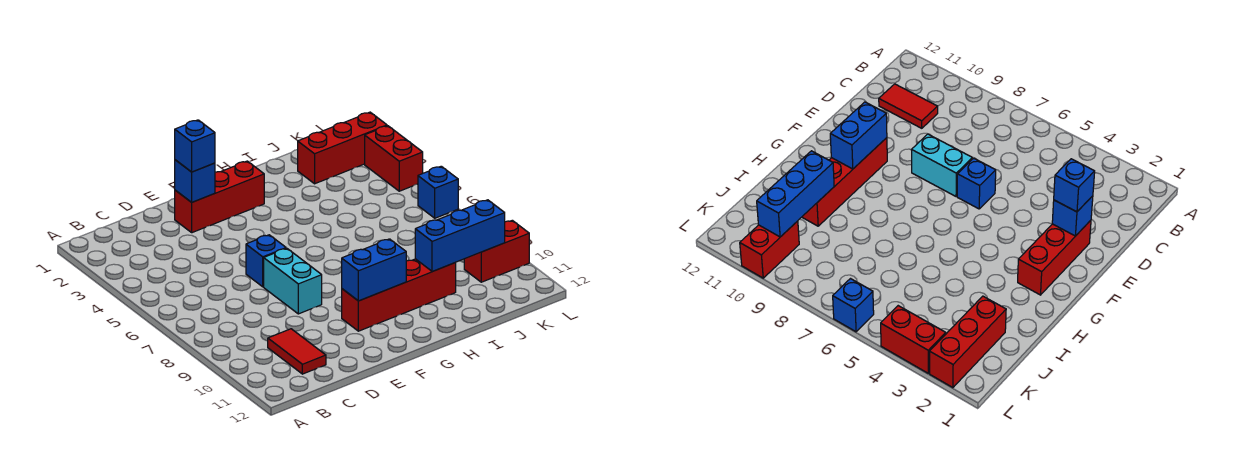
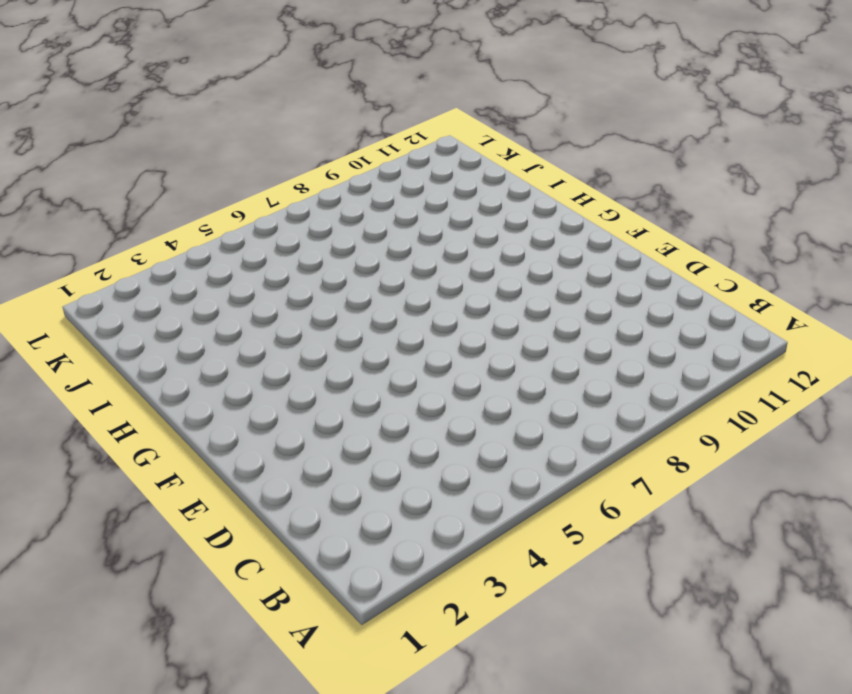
none -> red tile C10:C11 level 1
none -> red brick E2:G2 level 1
none -> blue brick E6 level 1

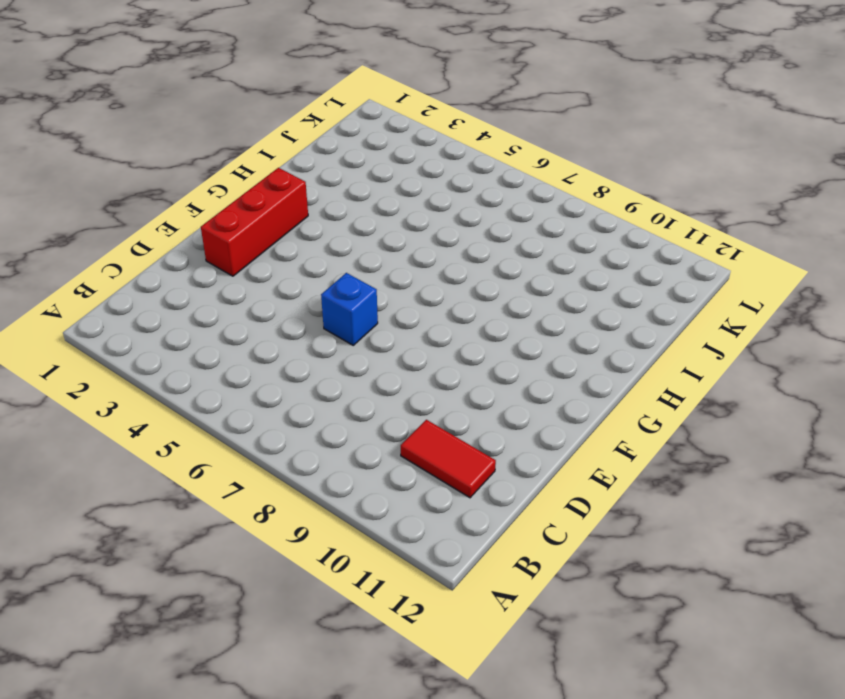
none -> cyan brick E7:E8 level 1
none -> red brick F10:I10 level 1
none -> red brick J2:L2 level 1

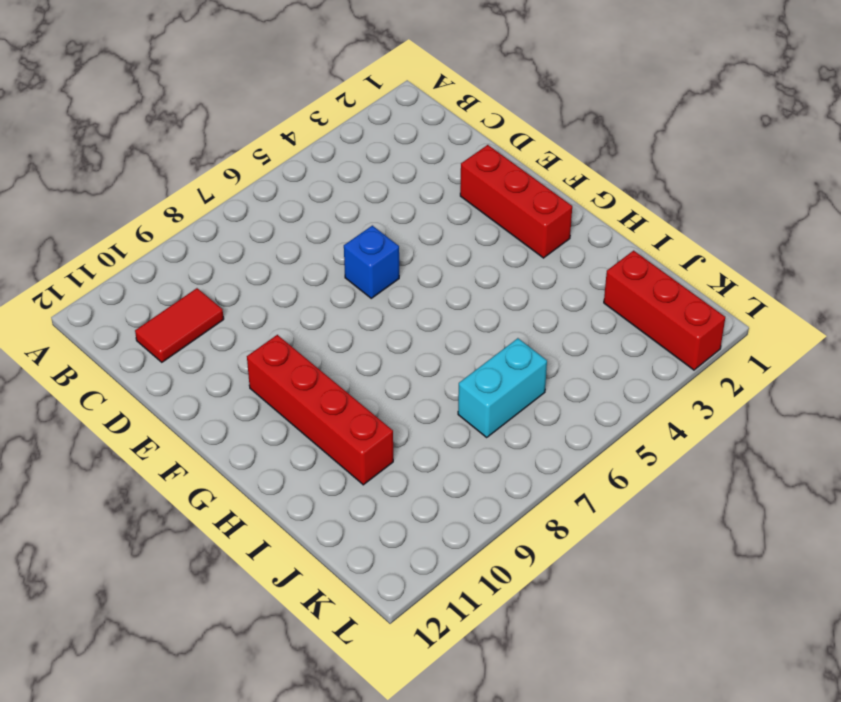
cyan brick J6:J7 level 1 -> cyan brick E7:E8 level 1
none -> red brick K10:L10 level 1
none -> red brick L3:L4 level 1
none -> blue brick L6 level 1

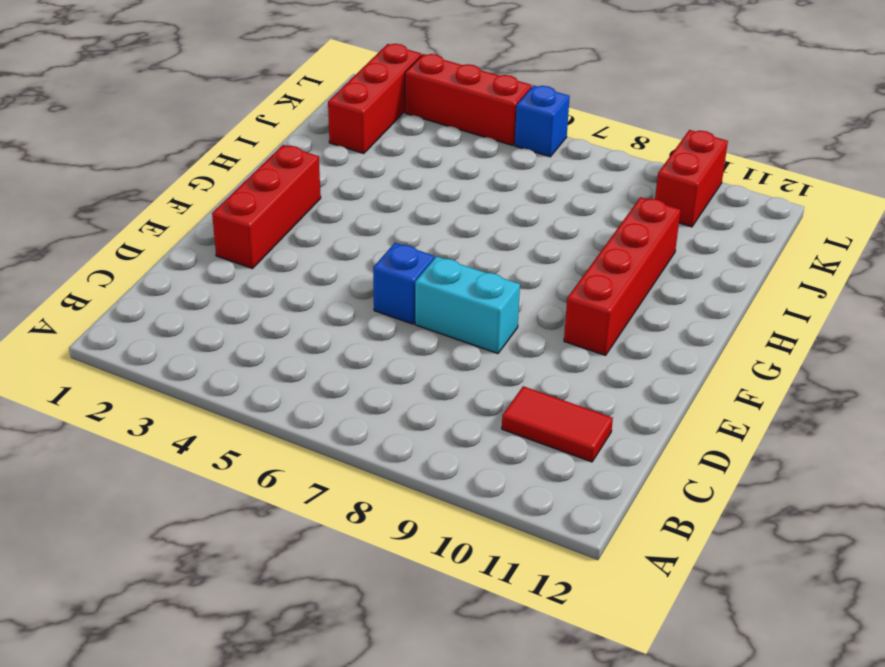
red brick L3:L5 level 1 -> red brick L3:L4 level 1
none -> blue brick E2 level 2
none -> blue brick F10:G10 level 2
none -> blue brick I10:K10 level 2

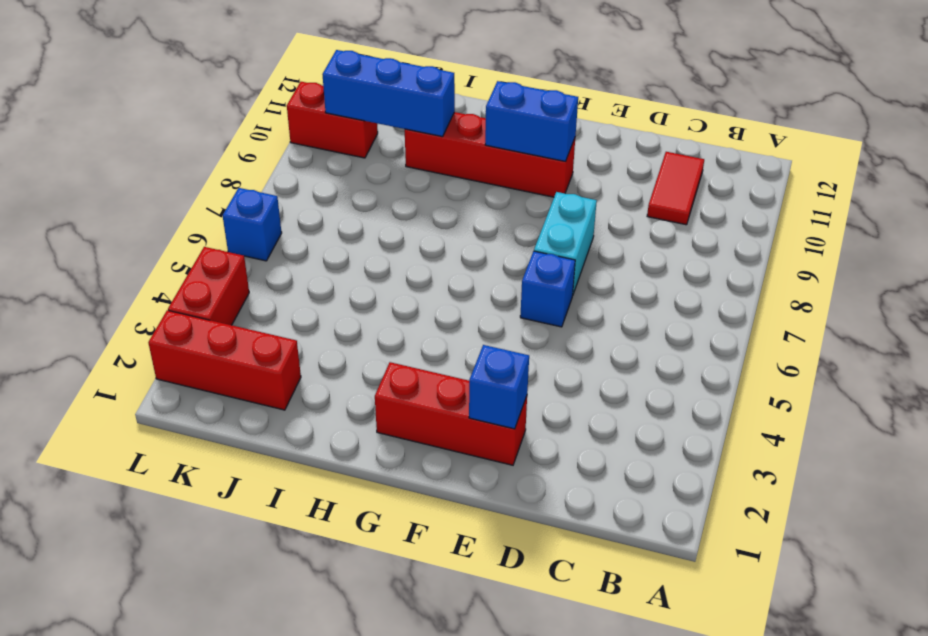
none -> blue brick E2 level 3

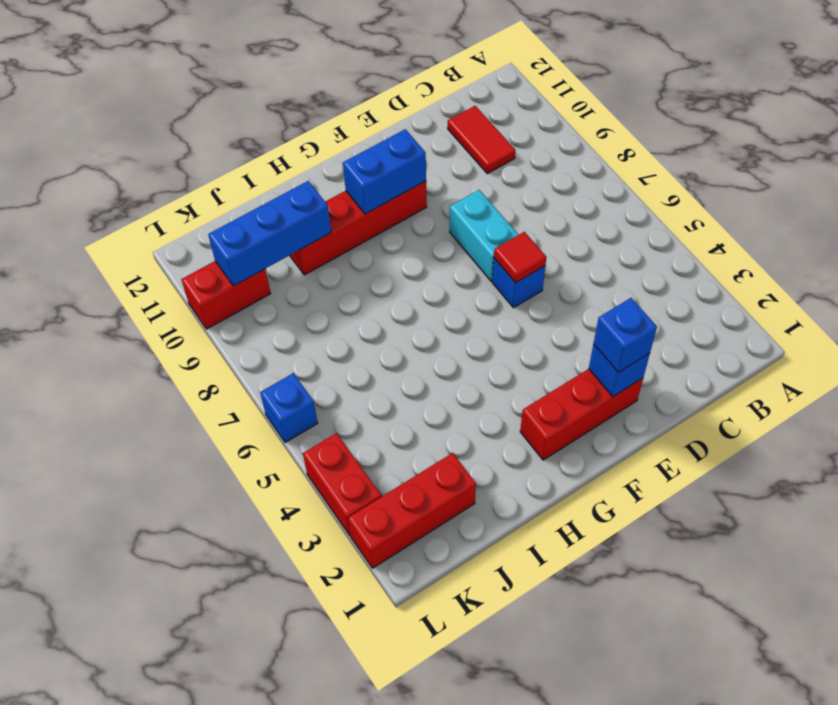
red tile E6 level 2 -> none

